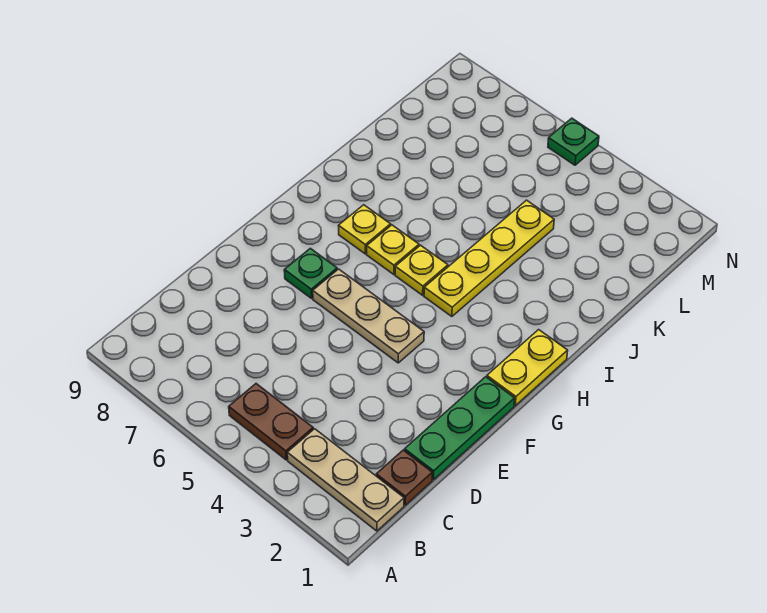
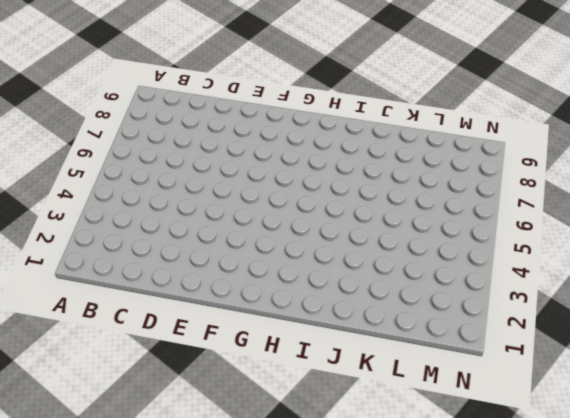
none -> tan plate B1:B3 level 1
none -> brown plate B4:B5 level 1
none -> brown plate C1 level 1

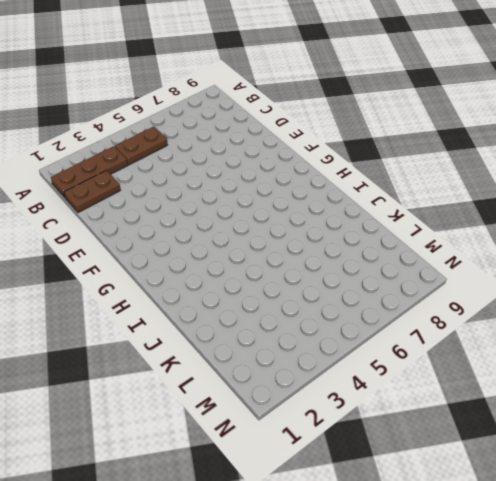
brown plate B1:B3 level 1 -> tan plate B1:B3 level 1
brown plate C1:C2 level 1 -> brown plate C1 level 1
none -> green plate D1:F1 level 1
none -> tan plate F4:F6 level 1
none -> green plate F7 level 1

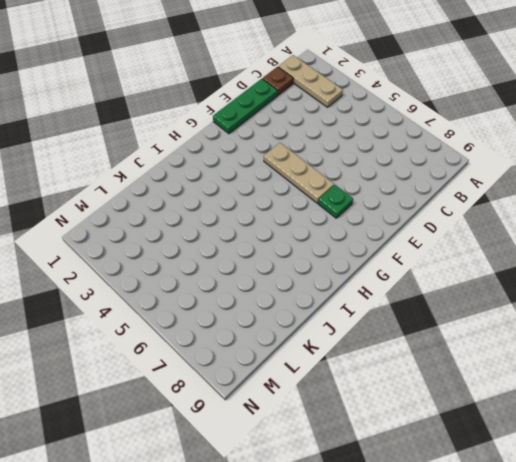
none -> brown plate B4:B5 level 1
none -> yellow plate G1:H1 level 1
none -> yellow plate H4:K4 level 1

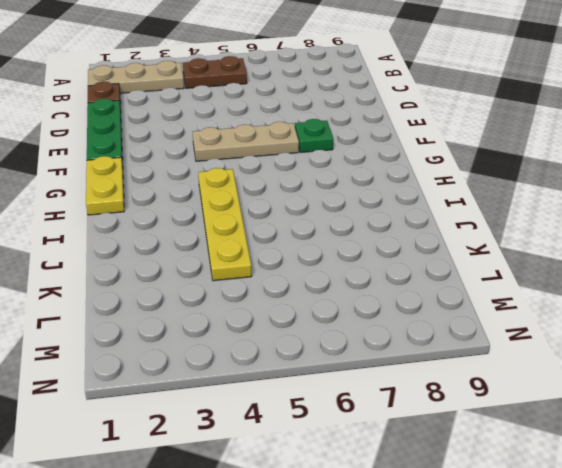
none -> yellow plate H5 level 1
none -> yellow plate H6 level 1
none -> yellow plate H7 level 1

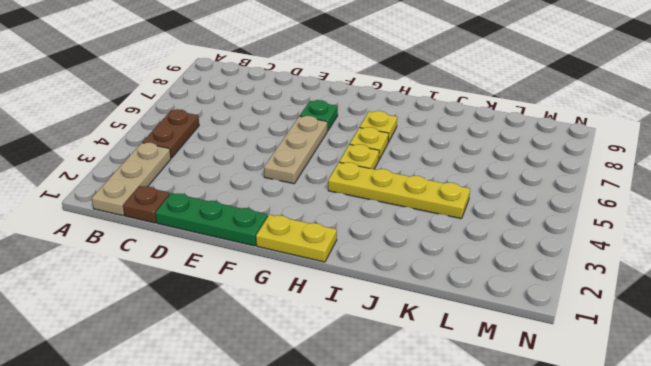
none -> green plate N5 level 1

